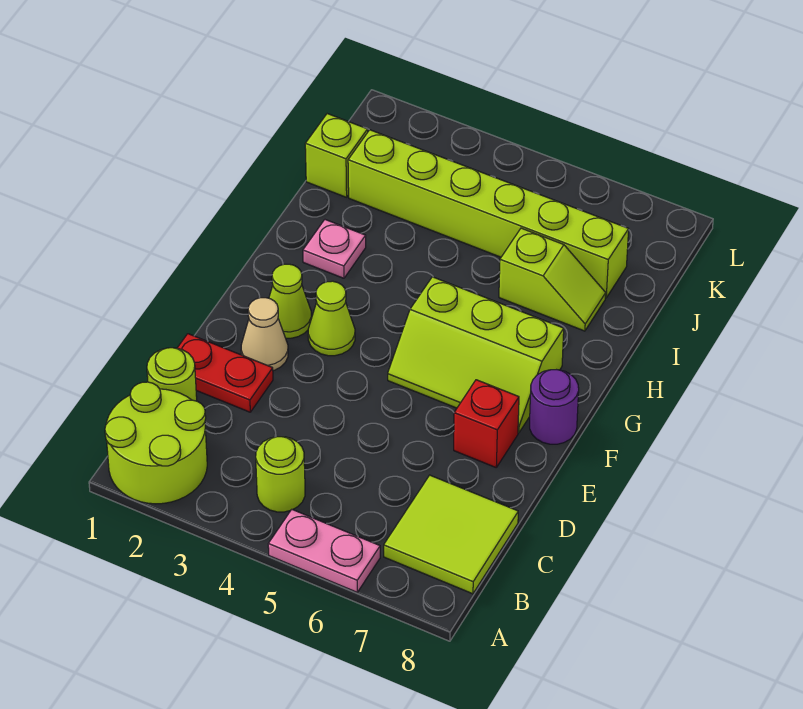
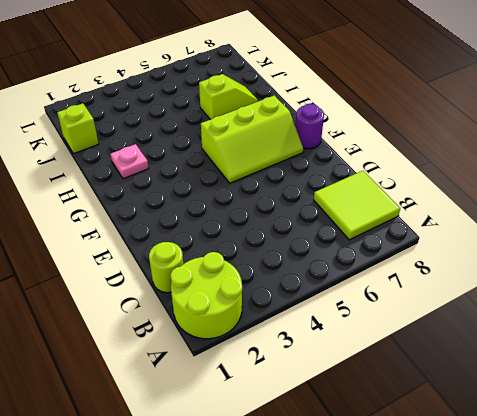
none -> pink plate A5:A6 level 1
none -> lime round brick B4 level 1
none -> red plate D1:D2 level 1

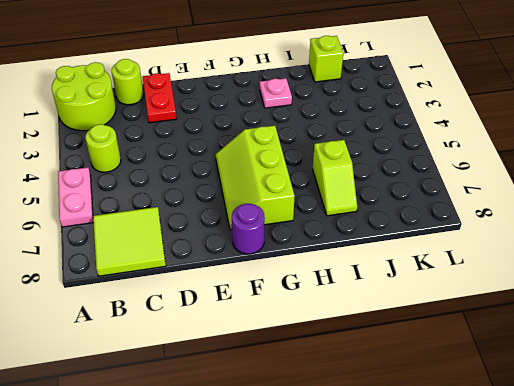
none -> tan cone E2 level 1
none -> red brick E7 level 1
none -> lime cone F2 level 1

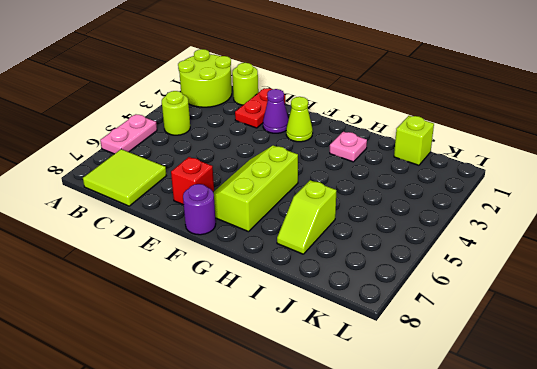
purple cone E2 level 1 -> tan cone E2 level 1
none -> lime cone F3 level 1
none -> lime brick J2:J7 level 1

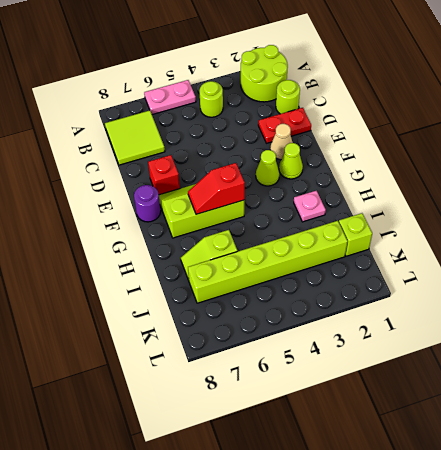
red slope G5:G6 level 2 top 5 -> none

